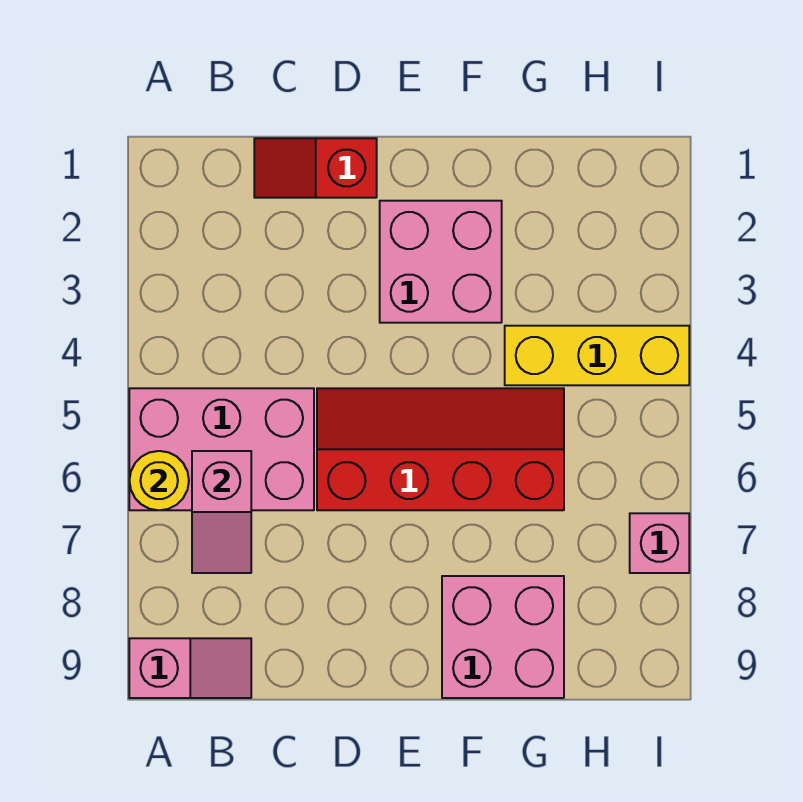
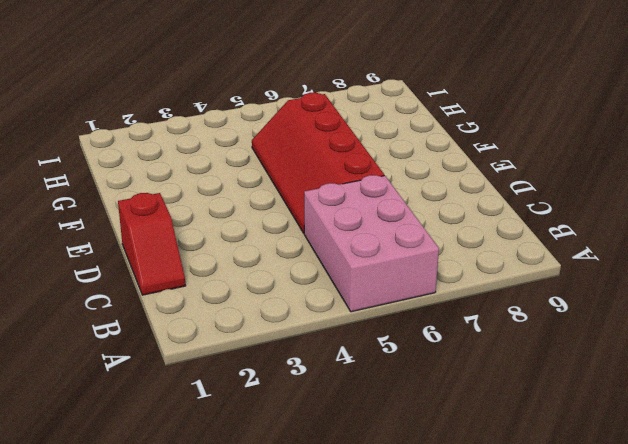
none -> pink slope A9:B9 level 1 top A
none -> pink brick E2:F3 level 1

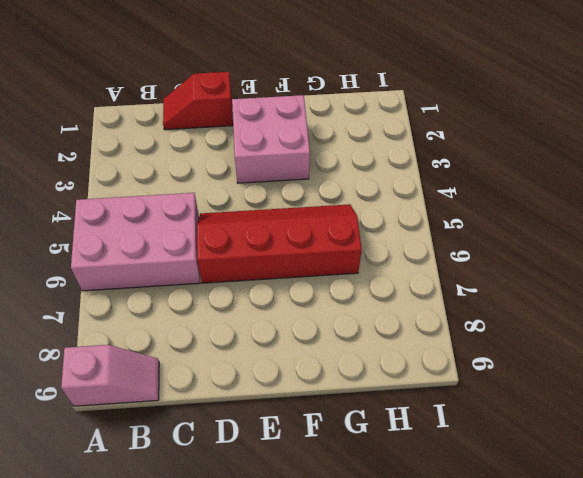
none -> pink brick F8:G9 level 1
none -> yellow brick G4:I4 level 1

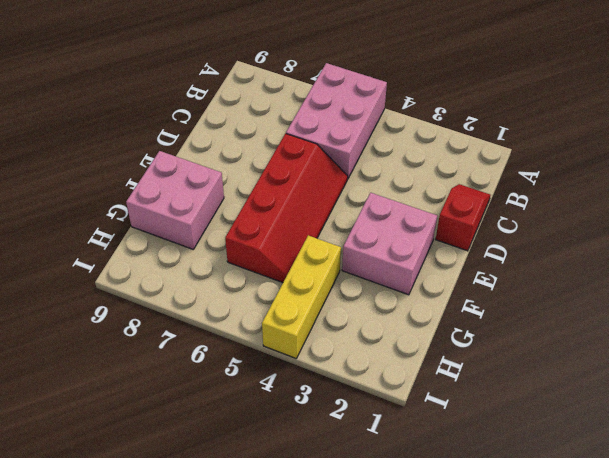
none -> pink slope A9:B9 level 1 top A
none -> pink brick I7 level 1

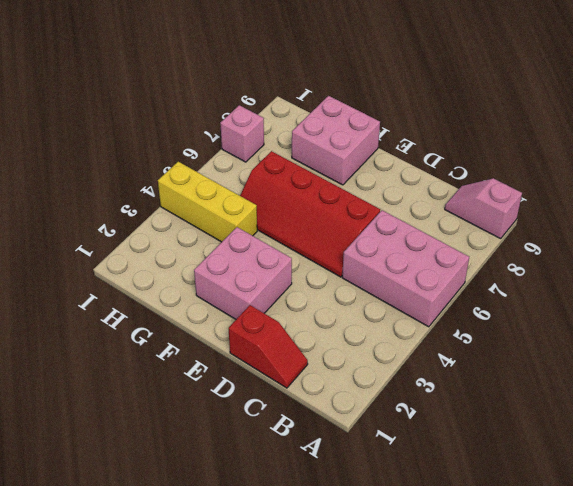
none -> yellow round brick A6 level 2
none -> pink slope B6:B7 level 2 top 6

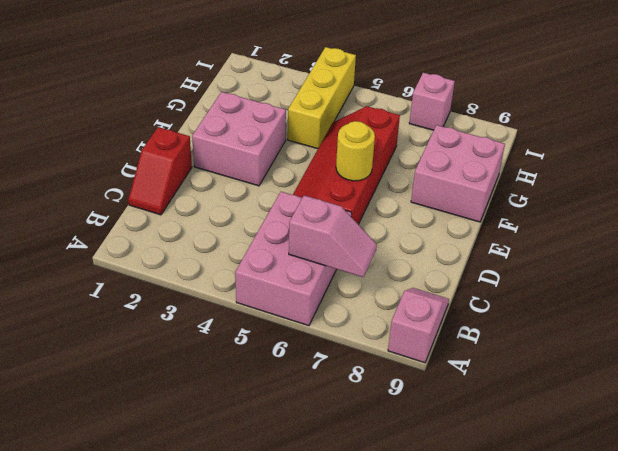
yellow round brick E6 level 2 -> yellow round brick A6 level 2

